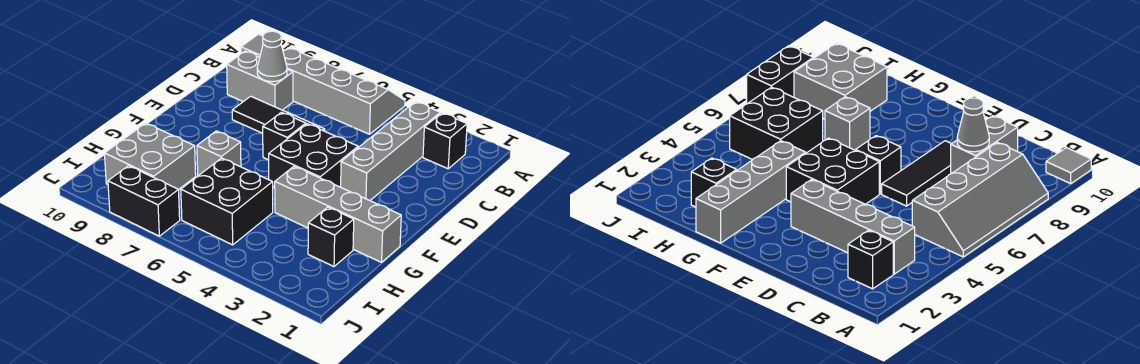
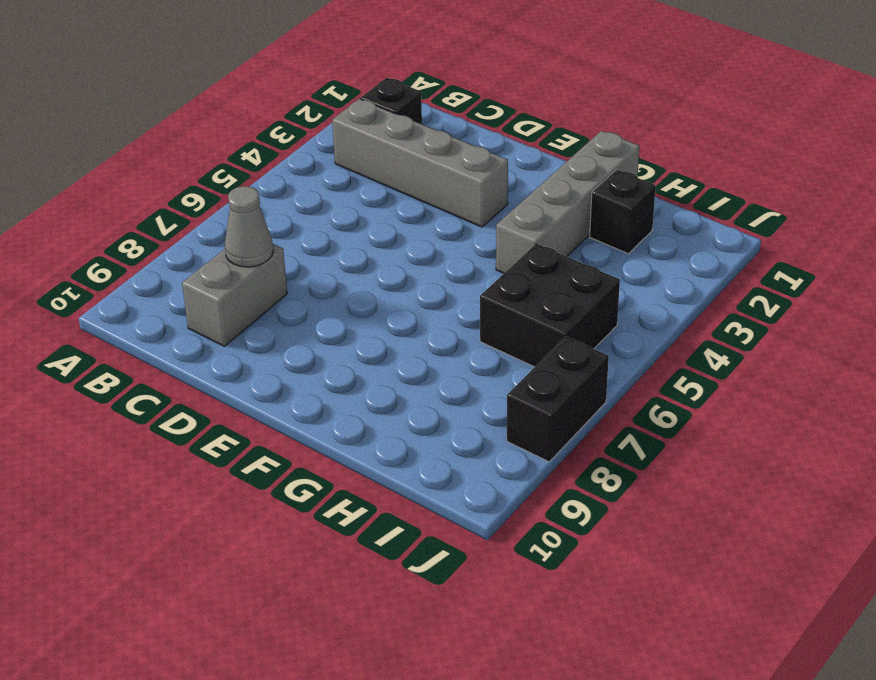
none -> grey slope A5:B8 level 1 top B
none -> grey tile A10 level 1
none -> black tile D6:D8 level 1

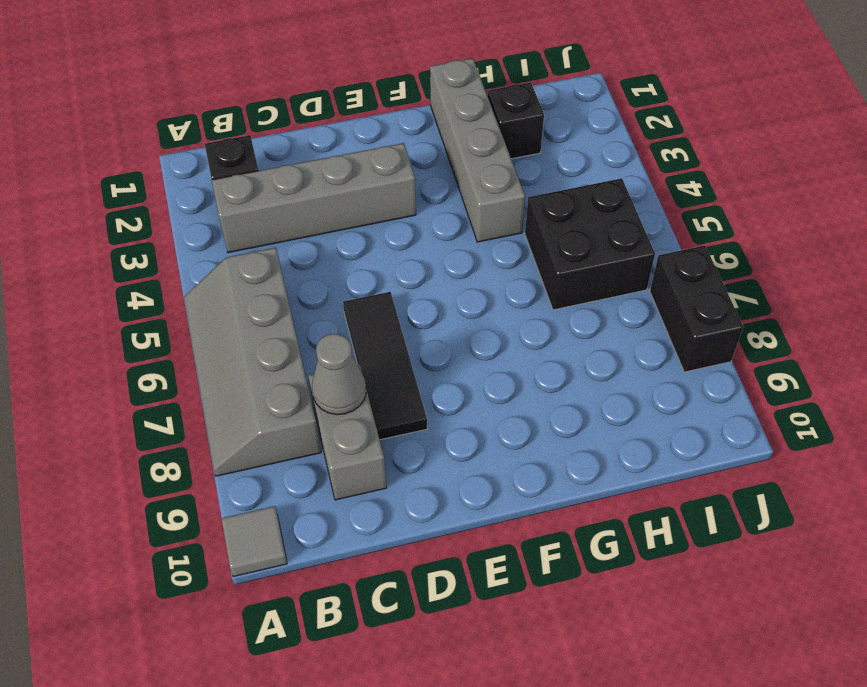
none -> black brick E4:F5 level 1
none -> black brick E6 level 1
none -> grey brick G7 level 1

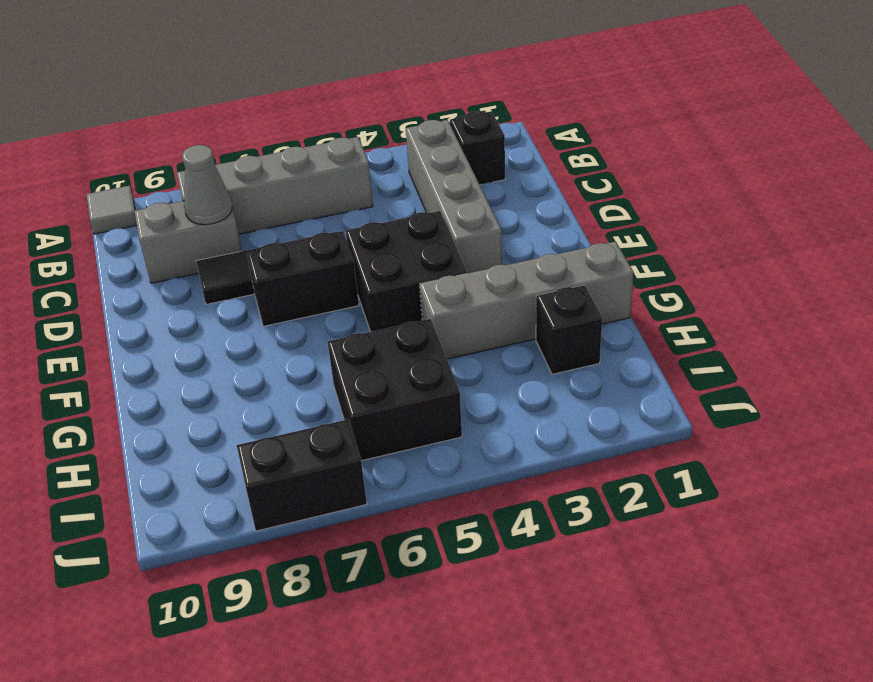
black brick E6:E7 level 1 -> black brick E6 level 1
none -> grey brick G7 level 1
none -> grey brick H8:I9 level 1

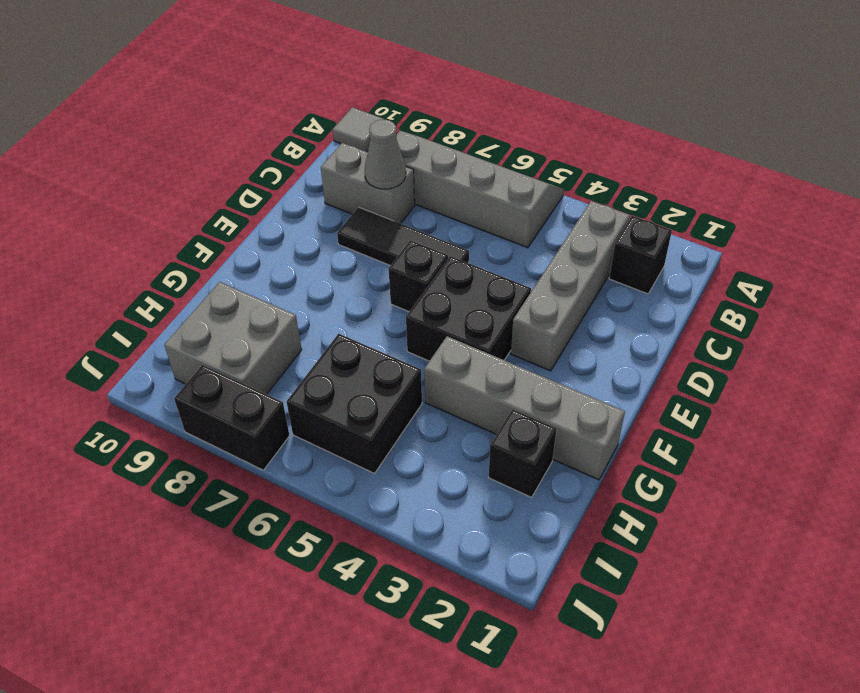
none -> grey brick G7 level 1

